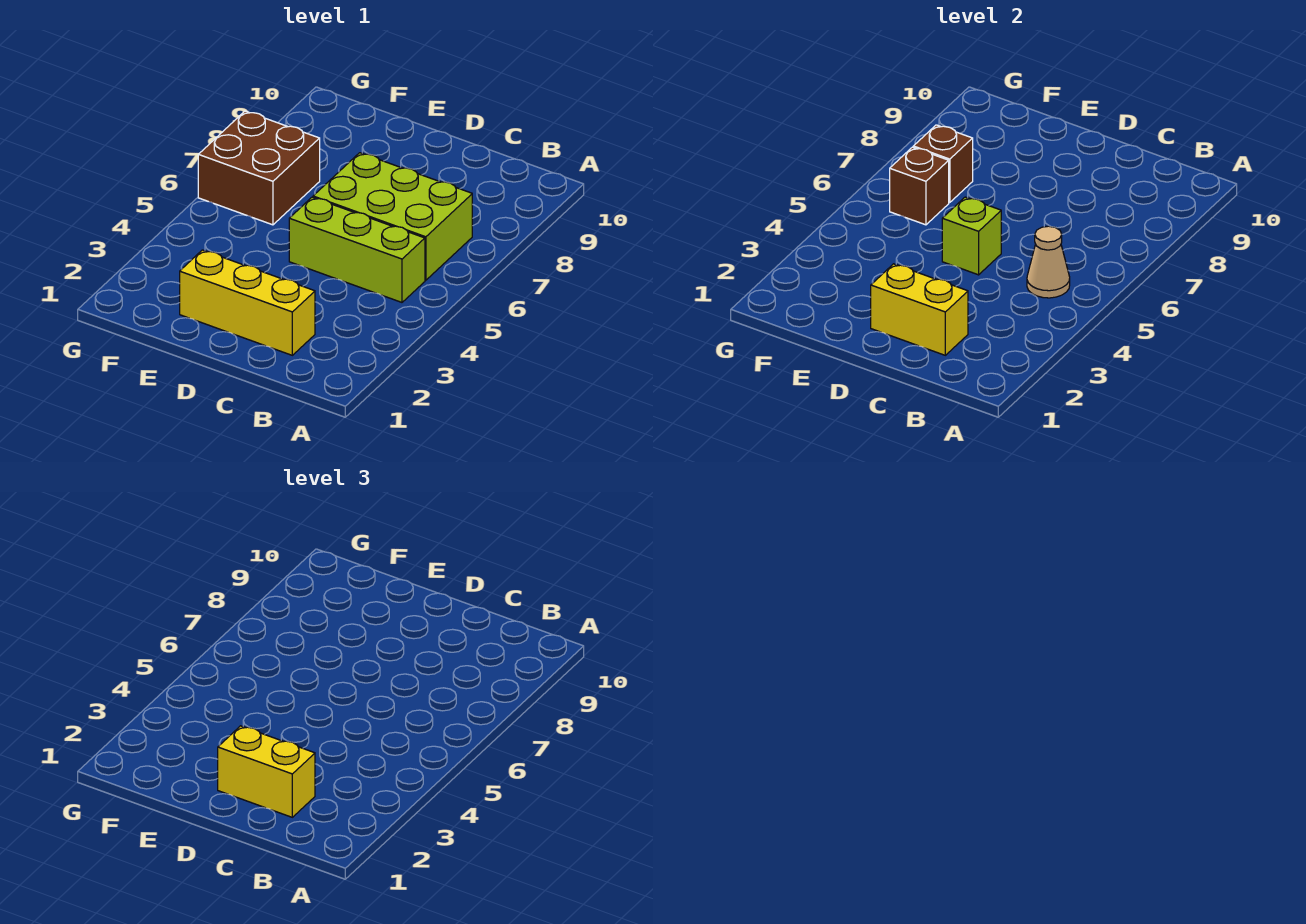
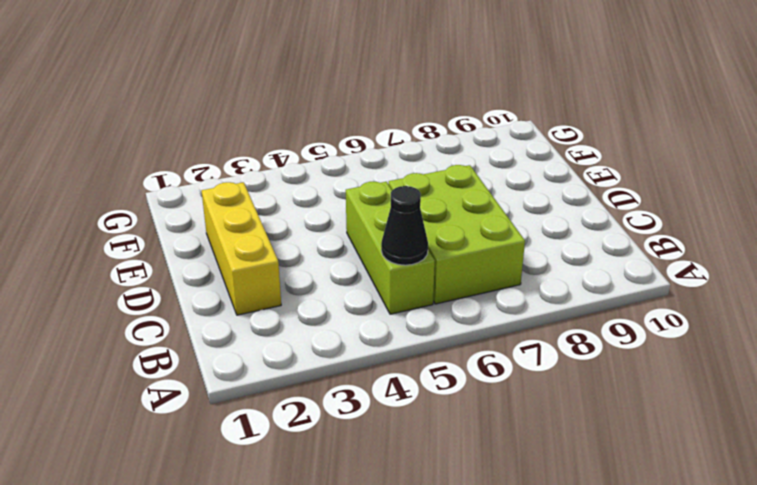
black cone B5 level 2 -> tan cone B5 level 2
none -> brown brick F6:G7 level 1
none -> yellow brick C2:D2 level 2

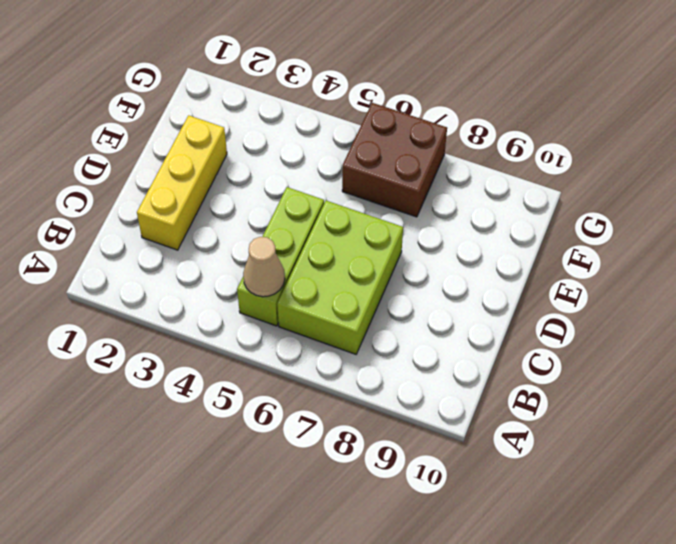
none -> yellow brick C2:D2 level 2
none -> lime brick D5 level 2

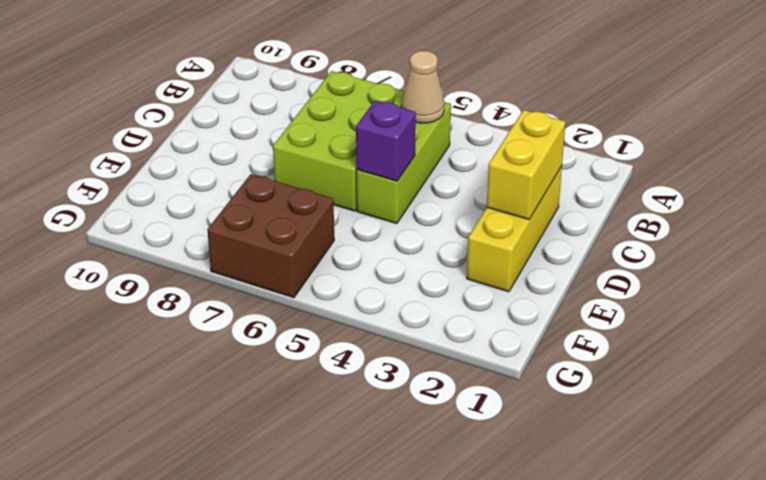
purple brick D5 level 2 -> lime brick D5 level 2
none -> brown brick F6 level 2
none -> brown brick F7 level 2

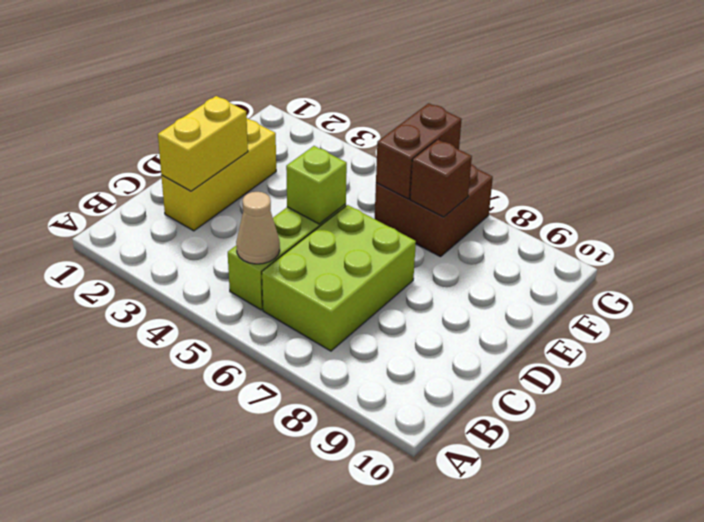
brown brick F6:G6 level 2 -> brown brick F6 level 2
none -> yellow brick C2:D2 level 3

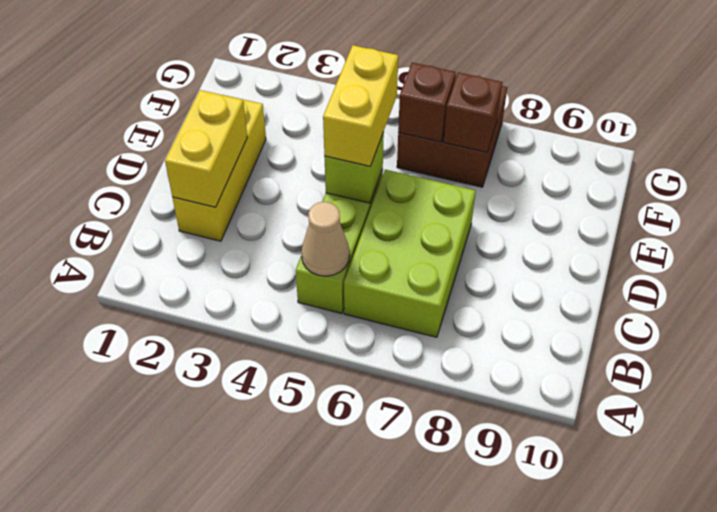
yellow brick D5:E5 level 3 -> yellow brick C2:D2 level 3

